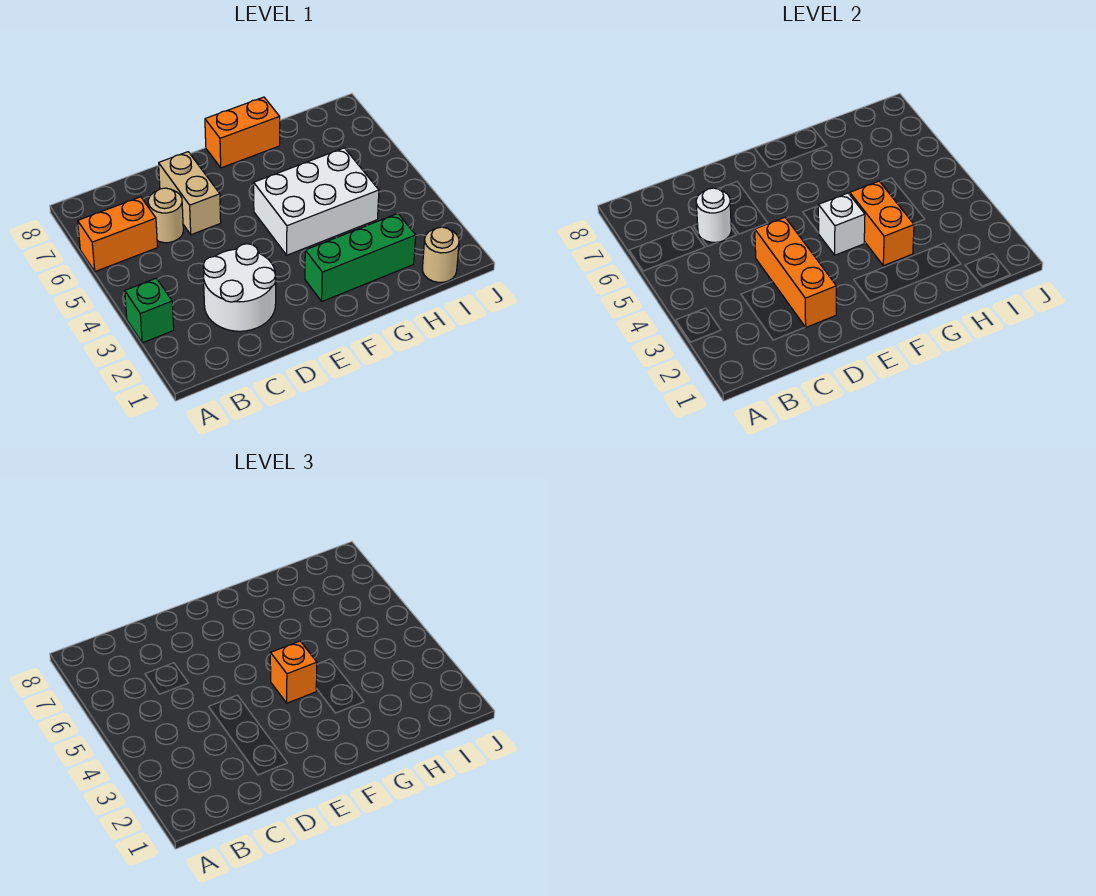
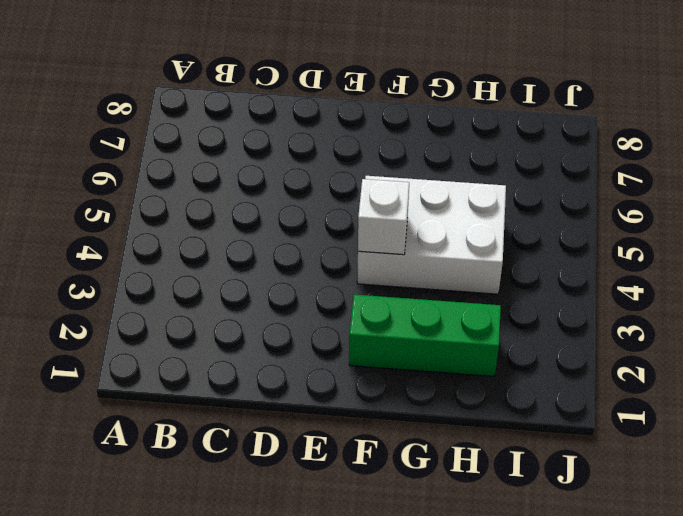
none -> green brick A3 level 1
none -> orange brick A6:B6 level 1
none -> white round brick C2:D3 level 1

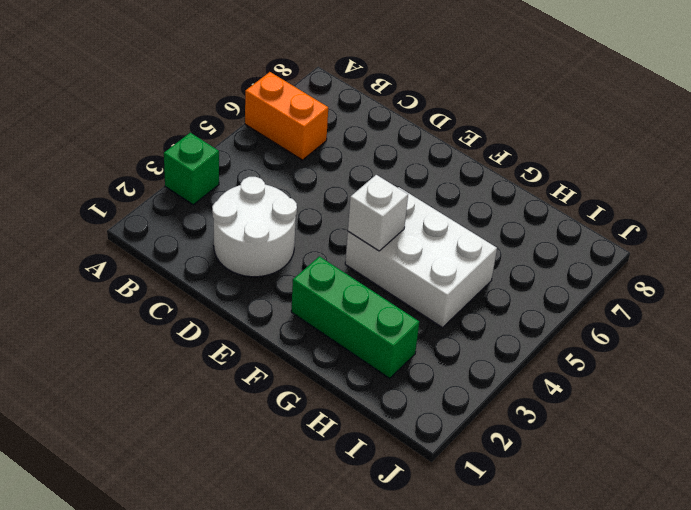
none -> tan round brick C6 level 1
none -> tan brick D6:D7 level 1
none -> orange brick F8:G8 level 1

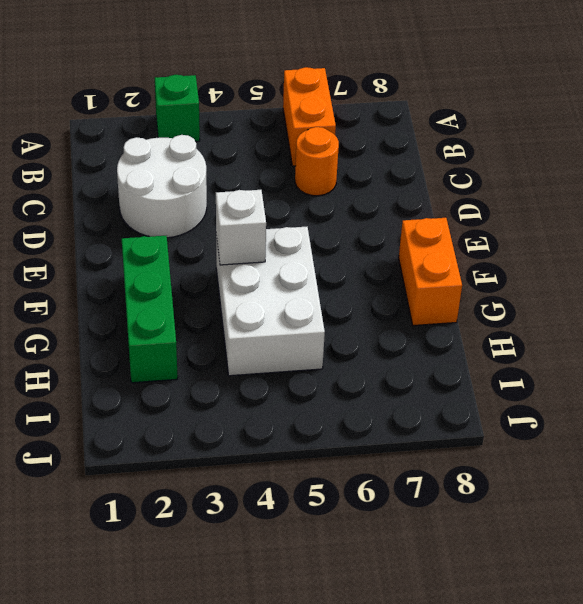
orange round brick C6 level 1 -> tan round brick C6 level 1
none -> tan brick D6:D7 level 1
none -> tan round brick I1 level 1
none -> white round brick C6 level 2

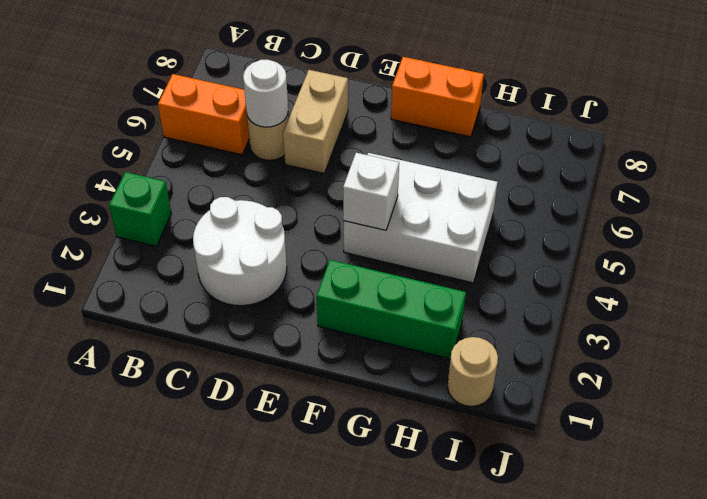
none -> orange brick D2:D4 level 2
none -> orange brick G3:G4 level 2
none -> orange brick F4 level 3

